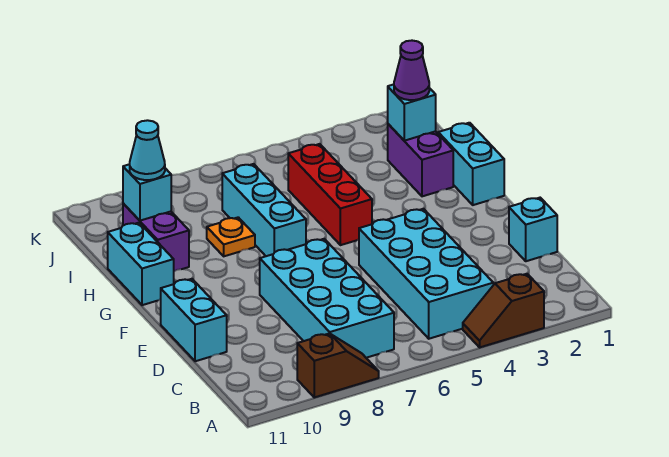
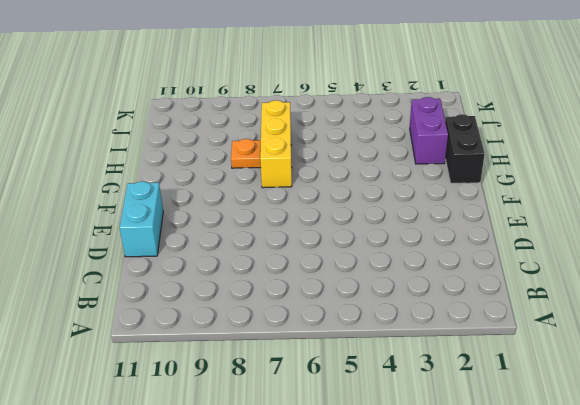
black brick G1:H1 level 1 -> cyan brick G1:H1 level 1
yellow brick G7:I7 level 1 -> cyan brick G7:I7 level 1
none -> brown slope A3:A4 level 1 top 3
none -> brown slope A8:A9 level 1 top 9
none -> cyan brick B4:E5 level 1

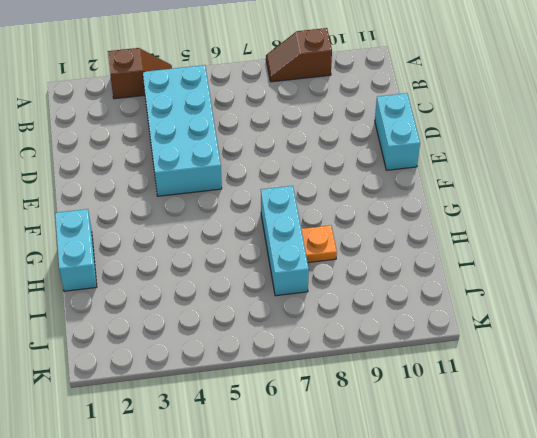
none -> cyan brick B7:E8 level 1
none -> cyan brick D1 level 1
none -> red brick G5:I5 level 1

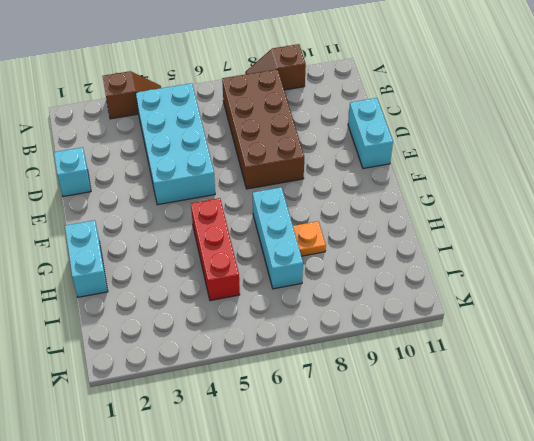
brown brick B7:E8 level 1 -> cyan brick B7:E8 level 1
none -> cyan brick G11:H11 level 1
none -> purple brick H2:I2 level 1
none -> purple brick H10:I10 level 1

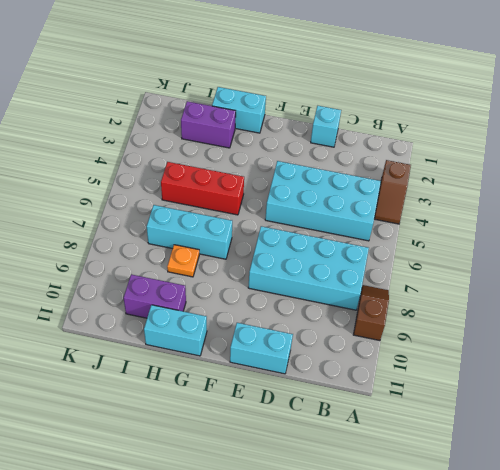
none -> cyan brick I2 level 2
none -> cyan brick I10 level 2
none -> purple cone I2 level 3

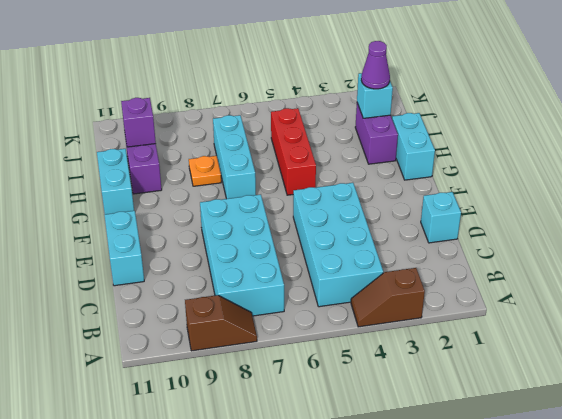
purple brick I10 level 2 -> cyan brick I10 level 2
none -> cyan cone I10 level 3

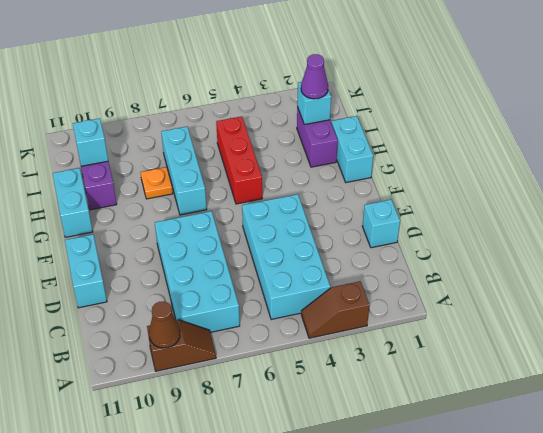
brown cone A9 level 2 -> none
none -> cyan cone I10 level 3

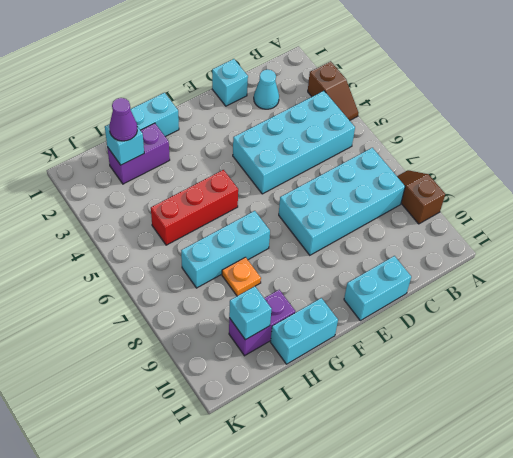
cyan cone C2 level 1 -> cyan cone I10 level 3

